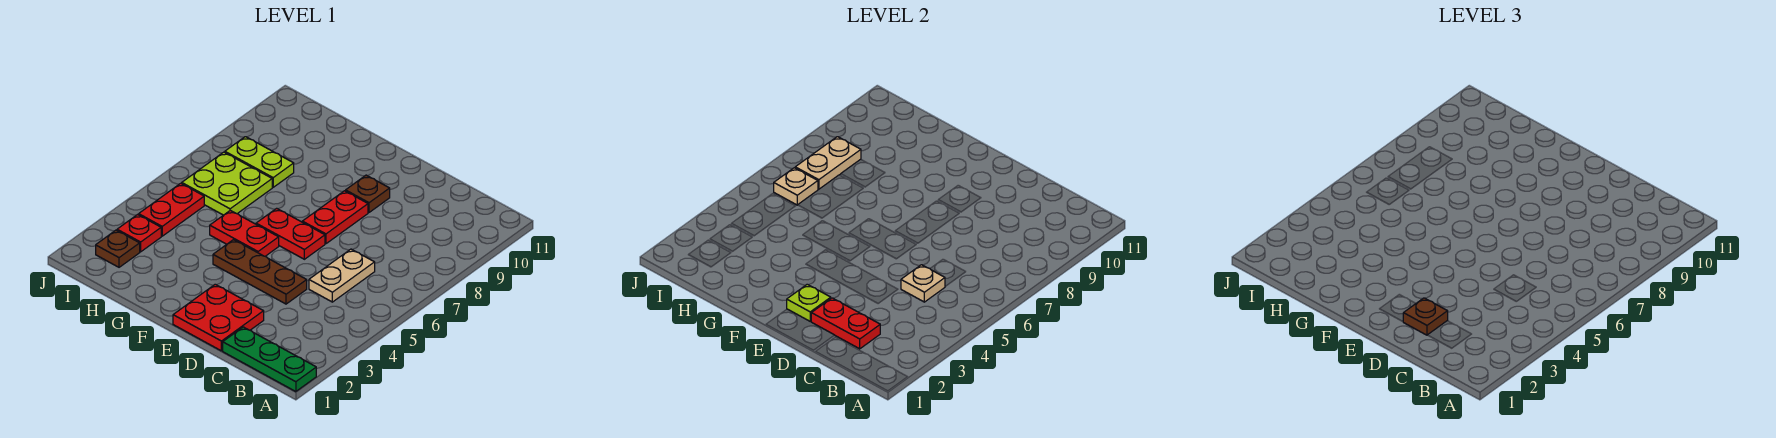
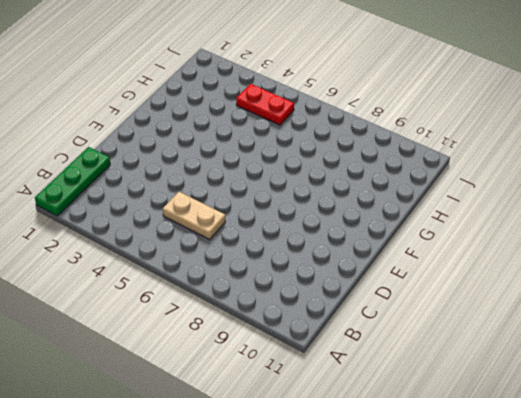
none -> red plate D1:E2 level 1
none -> brown plate D4:F4 level 1
none -> red plate E6:F6 level 1

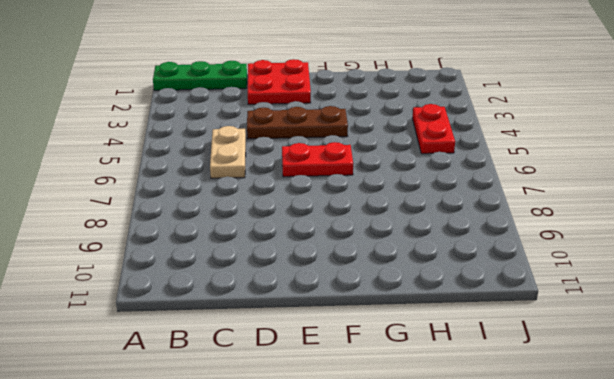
none -> red plate E7:E8 level 1
none -> brown plate E9 level 1
none -> red plate F5:G5 level 1

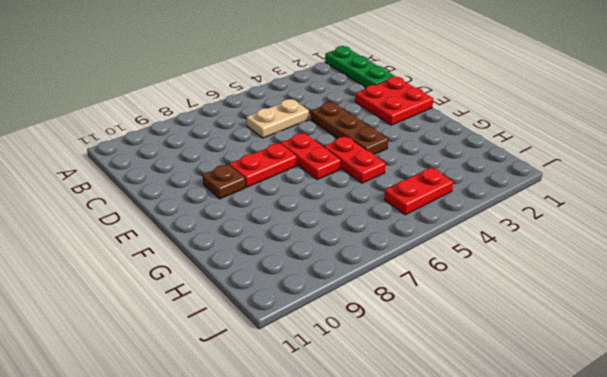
none -> lime plate H6:I7 level 1
none -> lime plate H8:I8 level 1
none -> brown plate I2 level 1

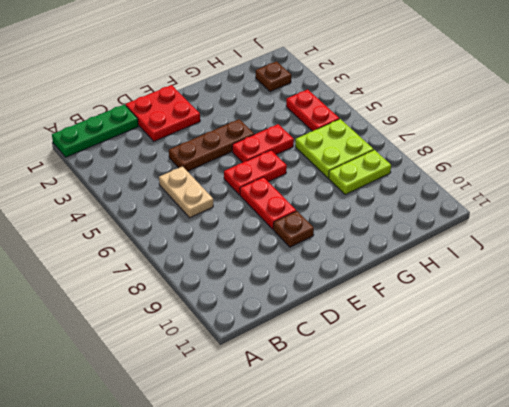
none -> red plate I3 level 1
none -> red plate C2:D2 level 2
none -> tan plate C5 level 2

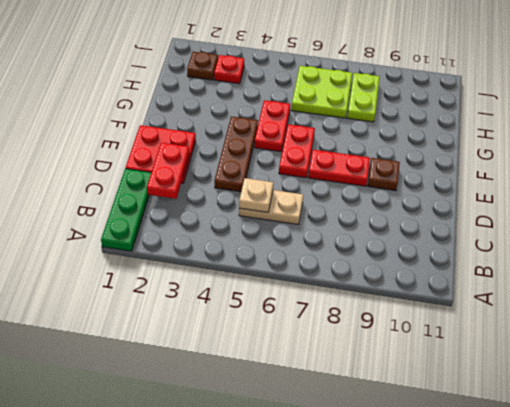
none -> red plate I4:I5 level 1
none -> lime plate E2 level 2
none -> tan plate I6 level 2

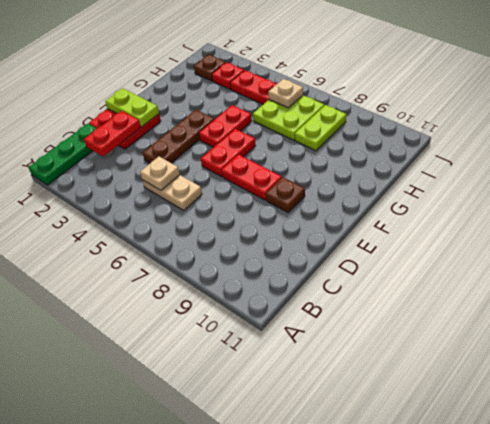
lime plate E1:E2 level 2 -> lime plate E2 level 2
none -> tan plate I7:I8 level 2
none -> brown plate D2 level 3

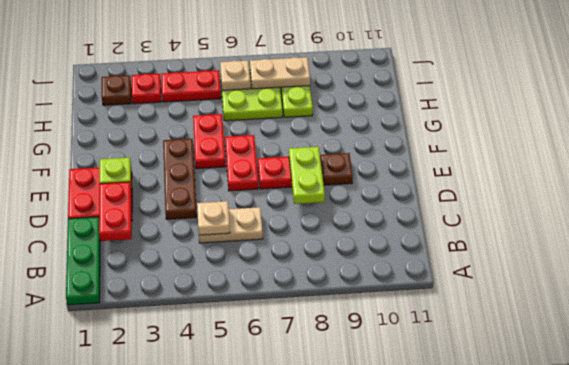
lime plate D8:E8 level 2 -> none
none -> brown plate D2 level 3

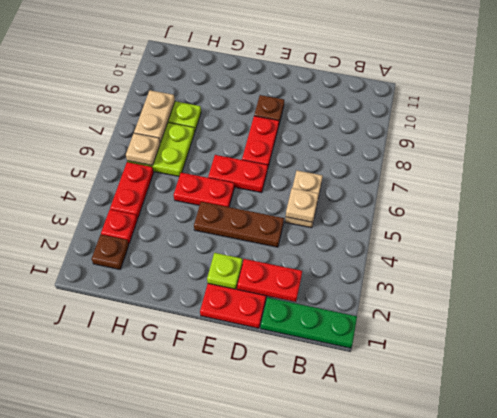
none -> brown plate D2 level 3

